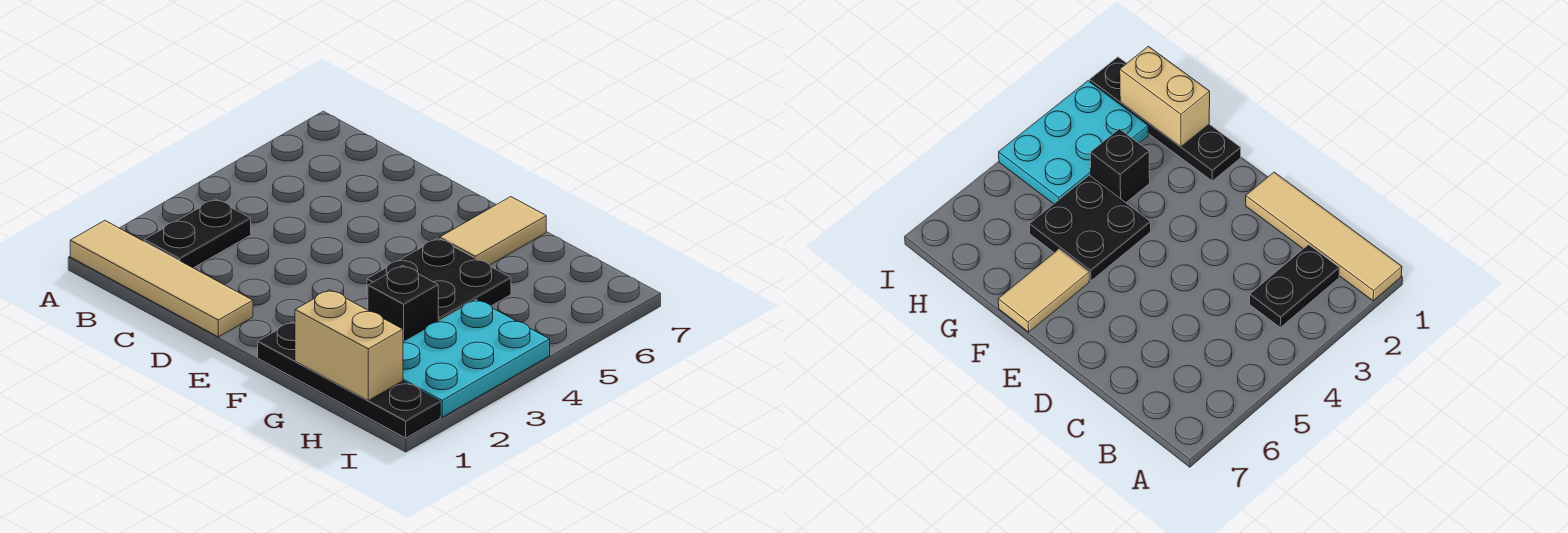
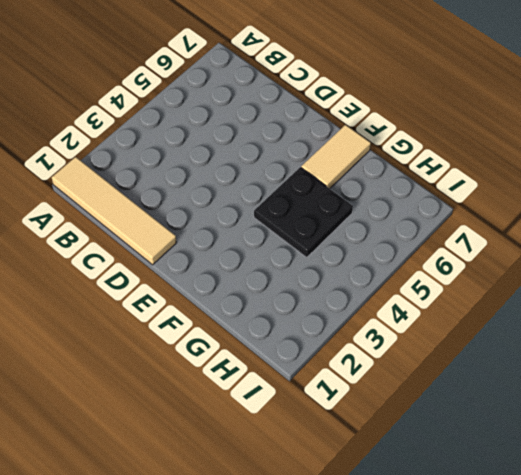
none -> black plate B2:B3 level 1
none -> black plate F1:I1 level 1

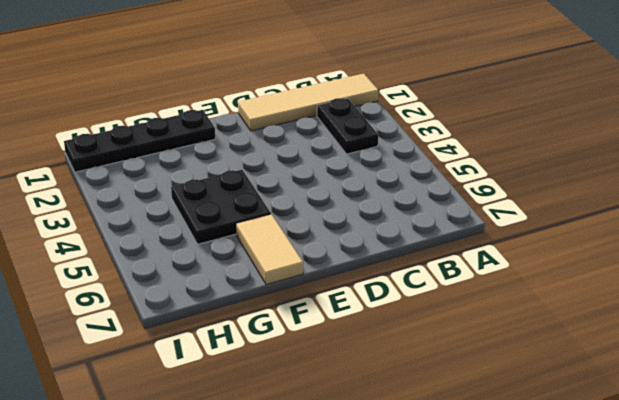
none -> black brick G3 level 1
none -> cyan plate H2:I4 level 1

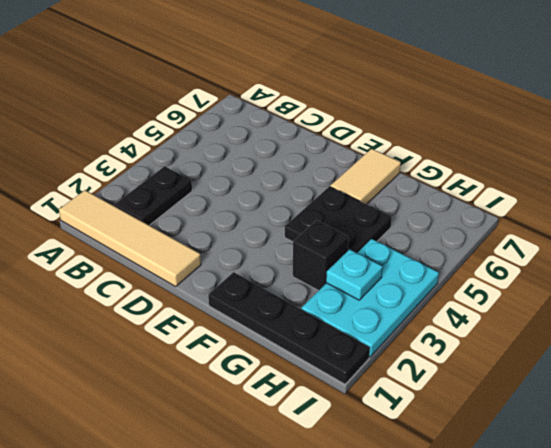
cyan plate H3 level 2 -> none
none -> tan brick G1:H1 level 2

